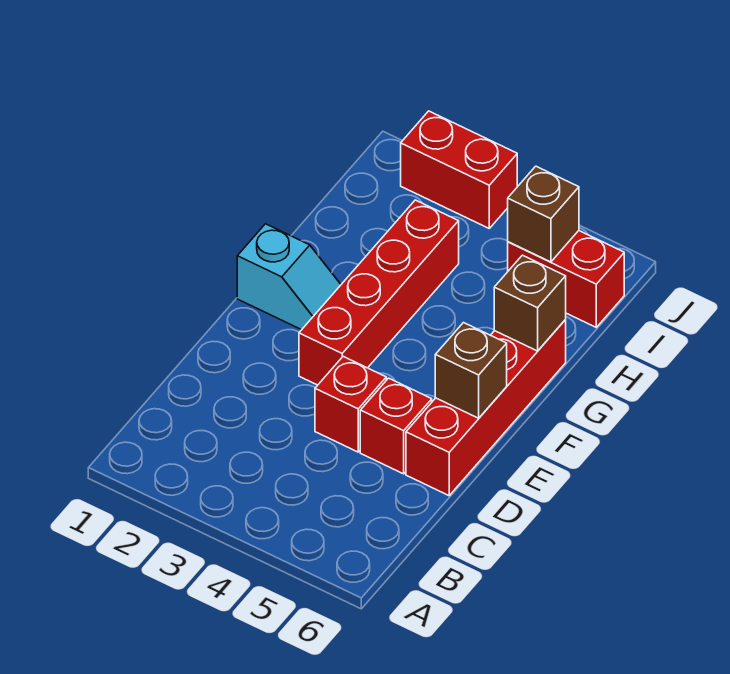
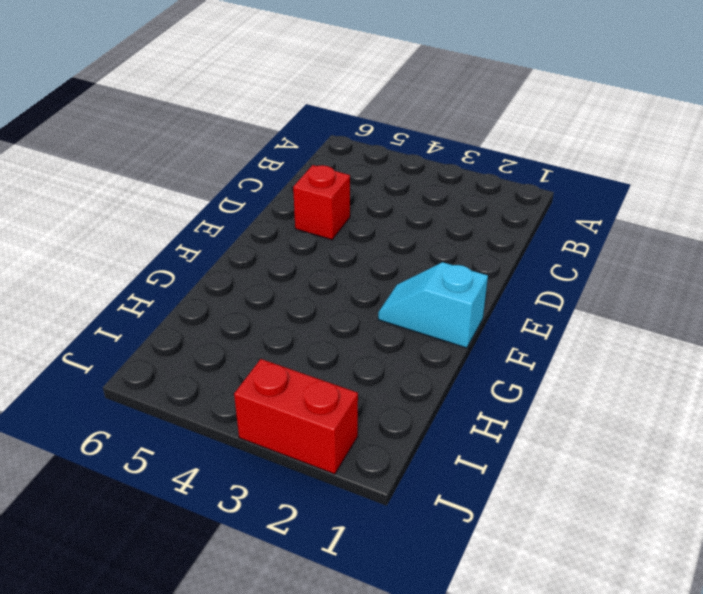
none -> red brick D4 level 1
none -> red brick D6:G6 level 1

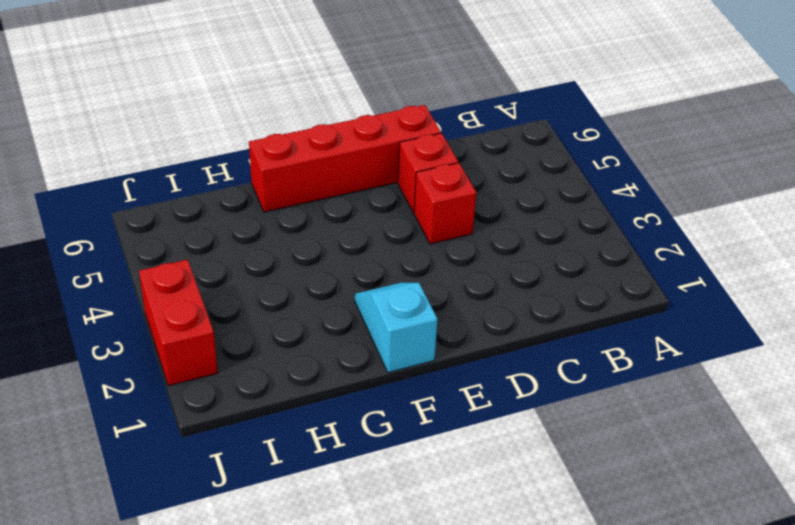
none -> red brick E3:H3 level 1
none -> red brick I5:I6 level 1

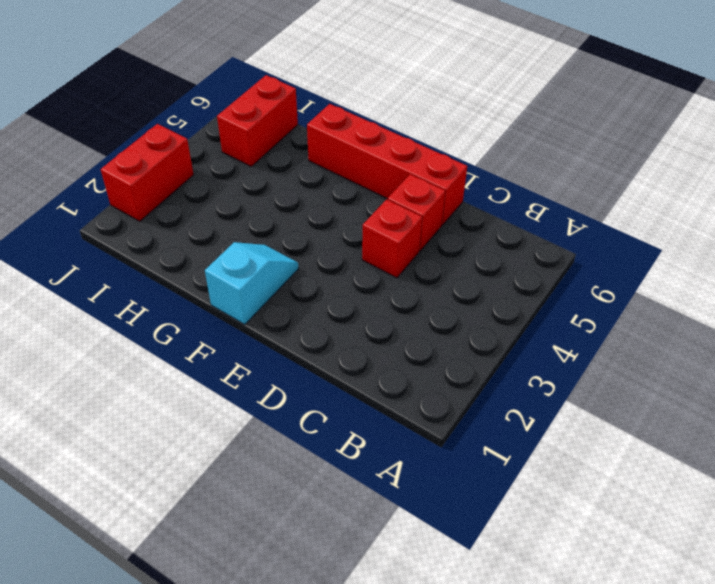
none -> red brick E3:H3 level 1
none -> brown brick E6 level 2

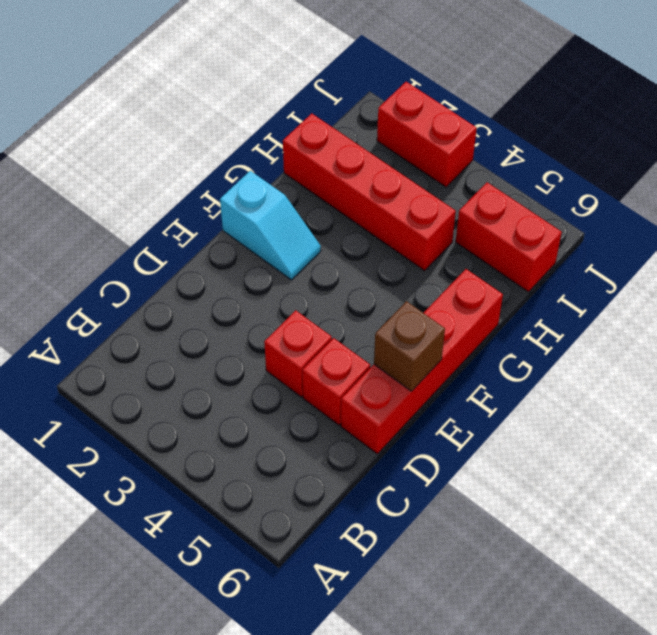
red brick H1:H4 level 1 -> red brick E3:H3 level 1
none -> brown brick G6 level 2
none -> brown brick I5 level 2

